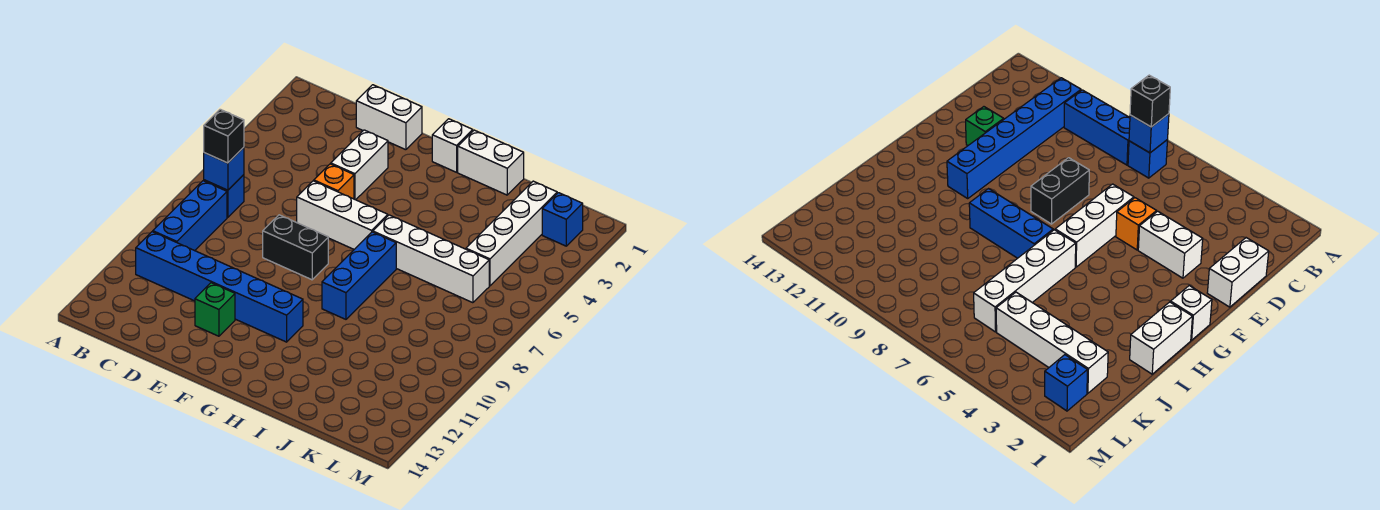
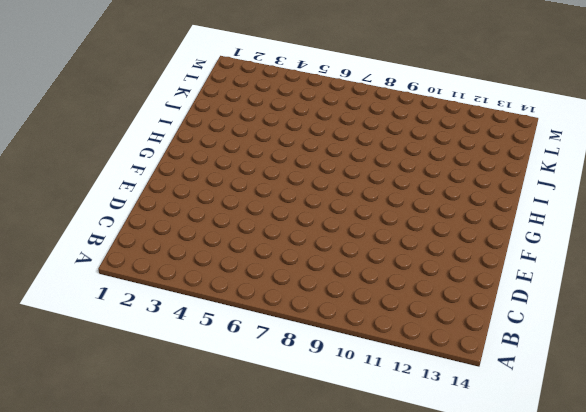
none -> blue brick B7 level 1
none -> blue brick B8:B10 level 1
none -> blue brick B11:G11 level 1

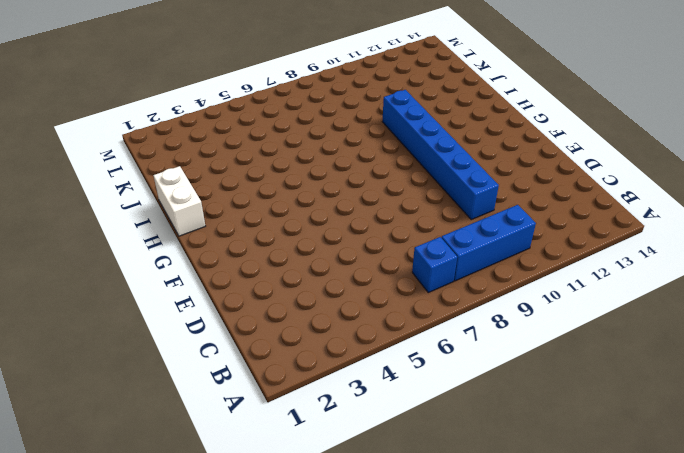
blue brick D10:I10 level 1 -> blue brick B11:G11 level 1
none -> white brick D1:E1 level 1
none -> white brick E3:E4 level 1
none -> orange brick E5 level 1

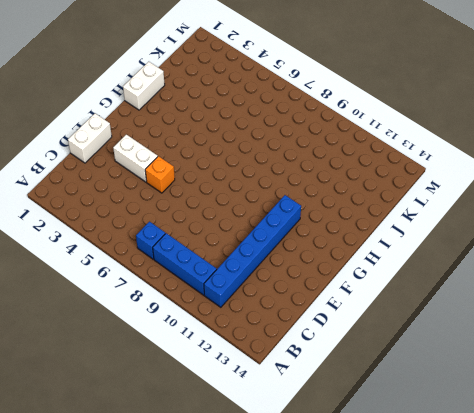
none -> white brick E6:G6 level 1
none -> black brick E8:F8 level 1
none -> green brick E12 level 1

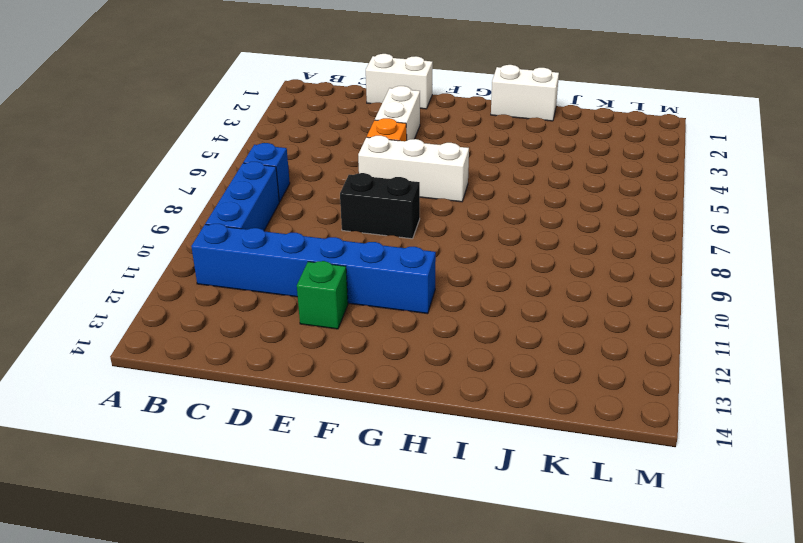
none -> white brick G1 level 1
none -> white brick H6:K6 level 1
none -> blue brick H7:H9 level 1

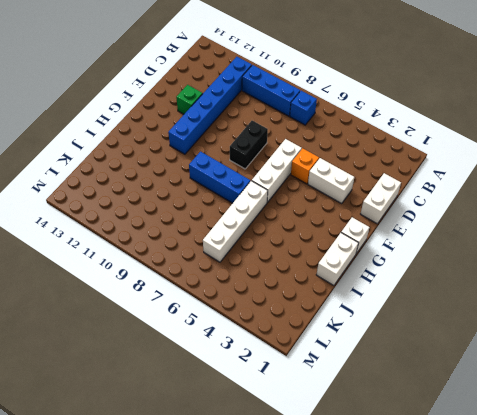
none -> white brick K2:K5 level 1
none -> blue brick L2 level 1
none -> blue brick B7 level 2

